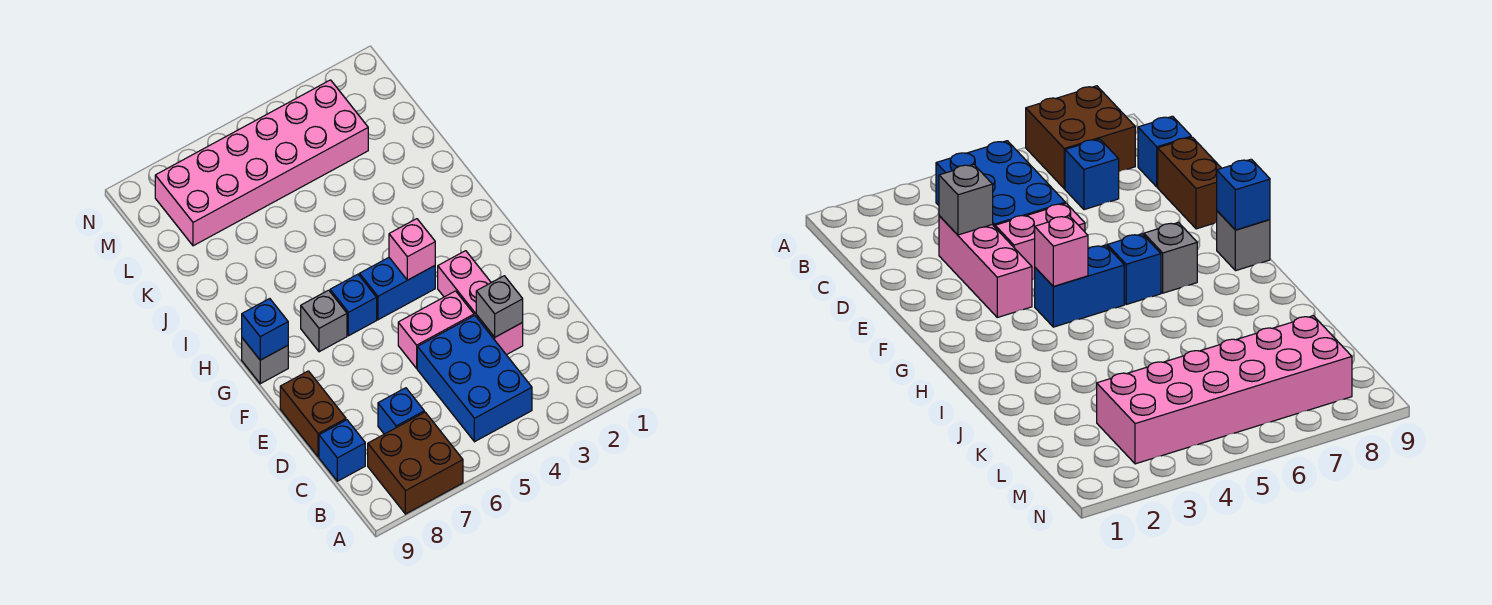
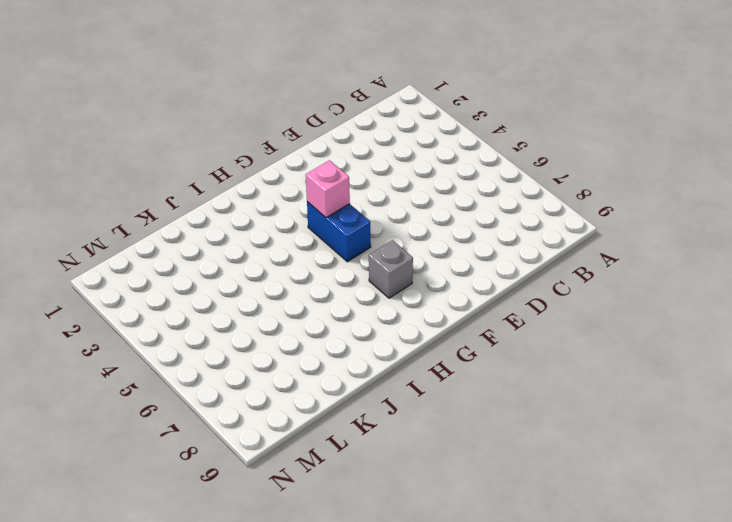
none -> brown brick A7:B8 level 1
none -> blue brick B4:D5 level 1
none -> blue brick C7 level 1

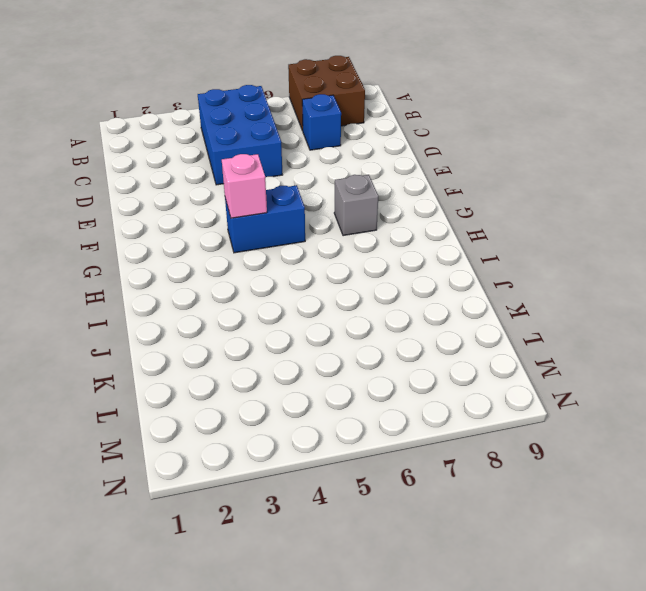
none -> blue brick C9 level 1
none -> pink brick D3:F3 level 1
none -> brown brick D9:E9 level 1

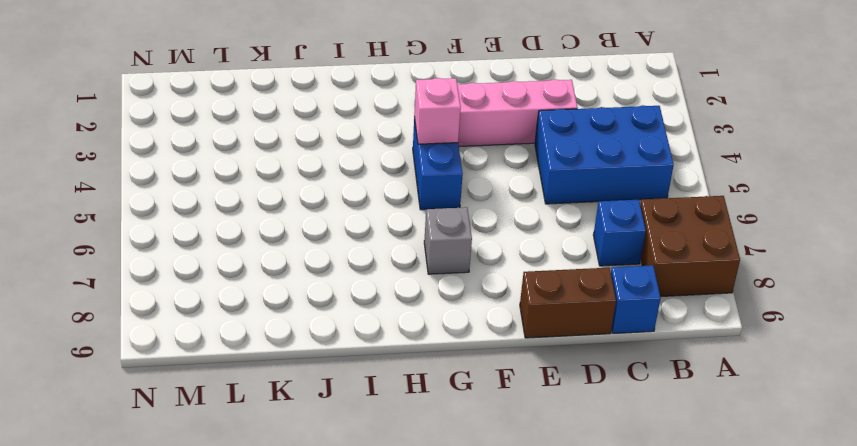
none -> pink brick E4:E5 level 1
none -> blue brick G6 level 1
none -> grey brick G9 level 1

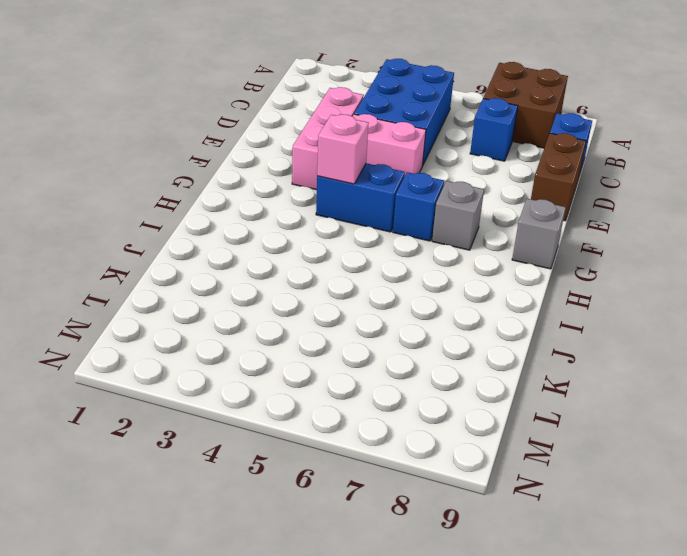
none -> pink brick L3:M8 level 1
none -> grey brick D3 level 2
none -> blue brick G9 level 2

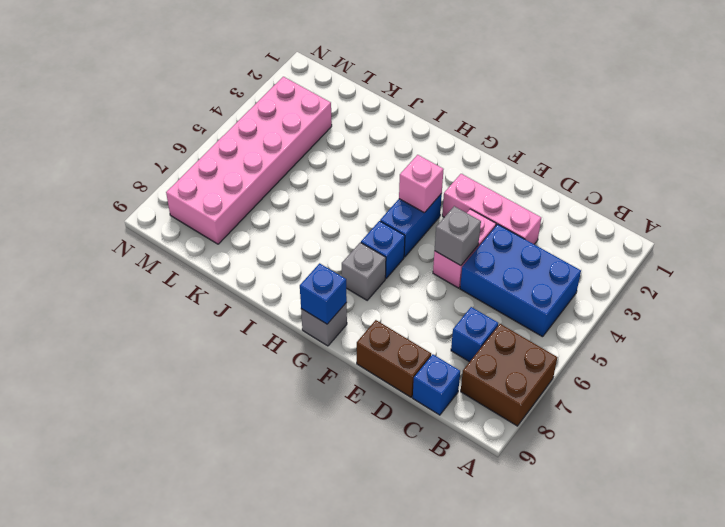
grey brick E5 level 2 -> grey brick D3 level 2

